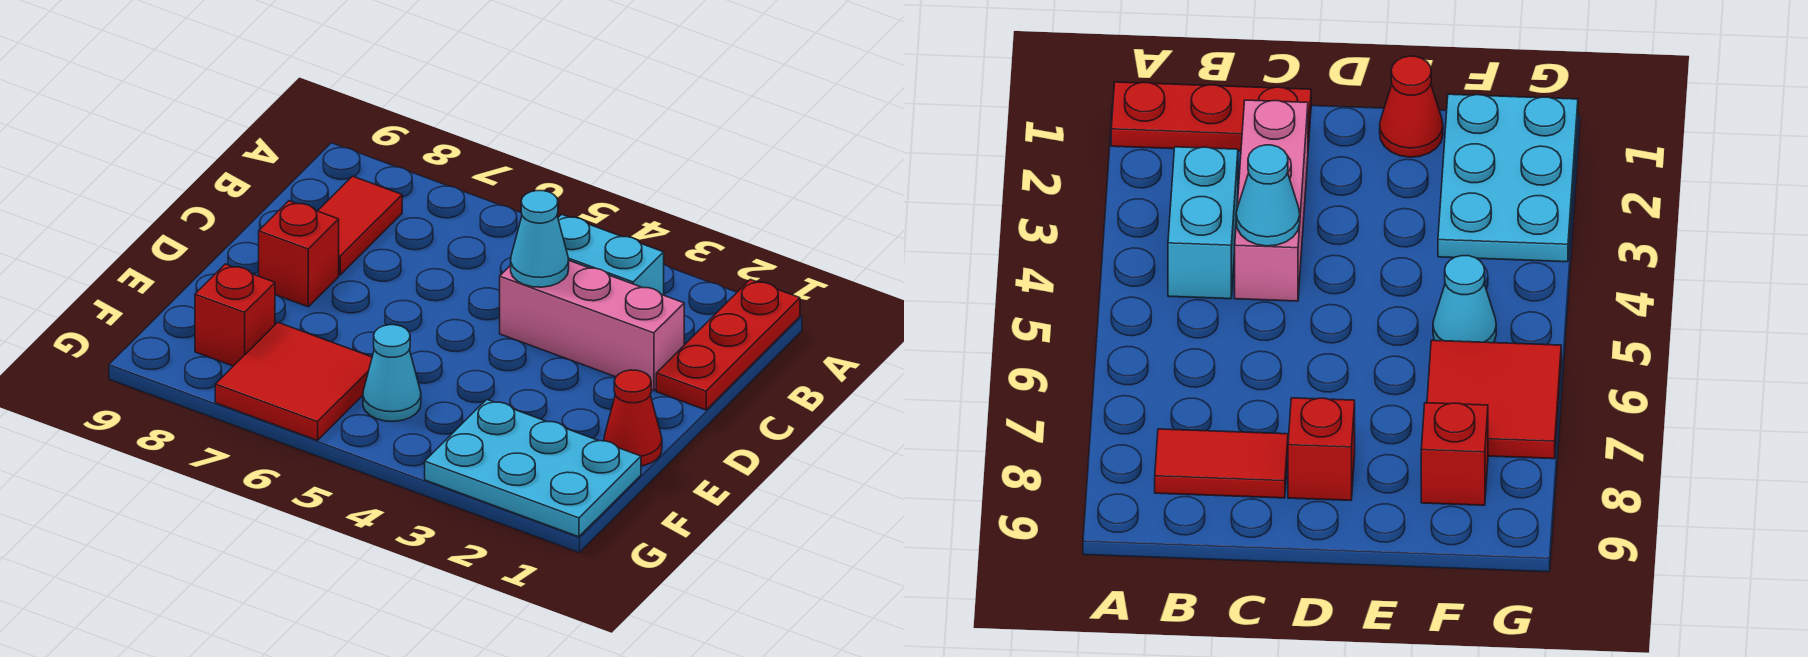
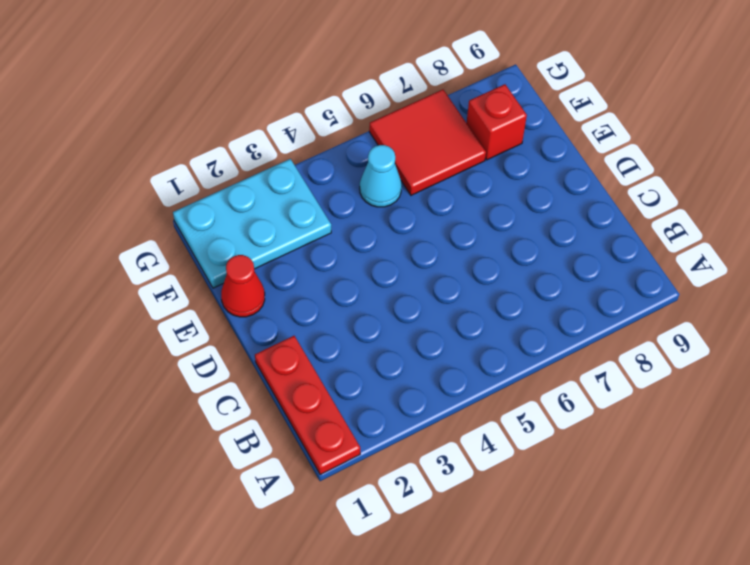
none -> cyan brick B3:B4 level 1
none -> red tile B8:C8 level 1

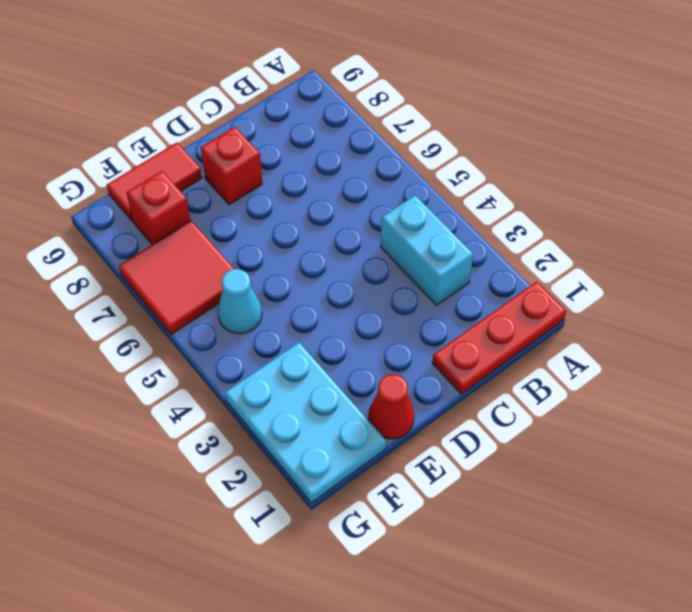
red tile E9:F9 level 1 -> red tile B8:C8 level 1
none -> pink brick C2:C4 level 1
none -> cyan cone C4 level 2

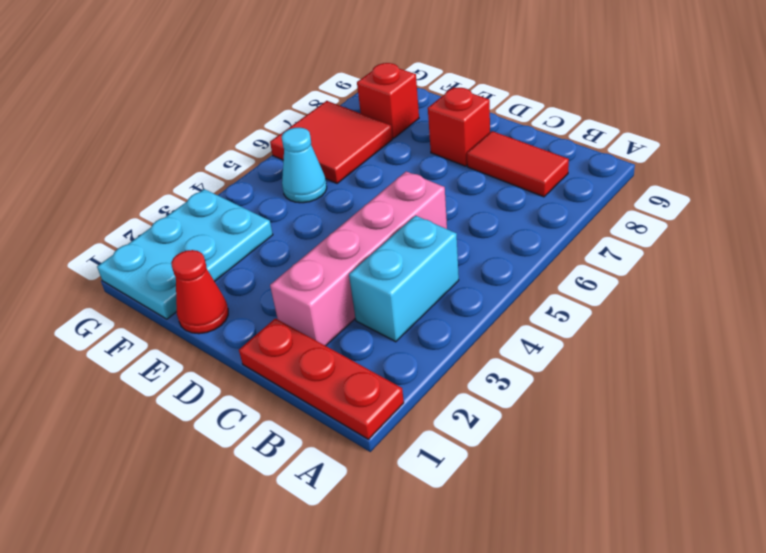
pink brick C2:C5 level 1 -> pink brick C2:C4 level 1
none -> cyan cone C4 level 2

